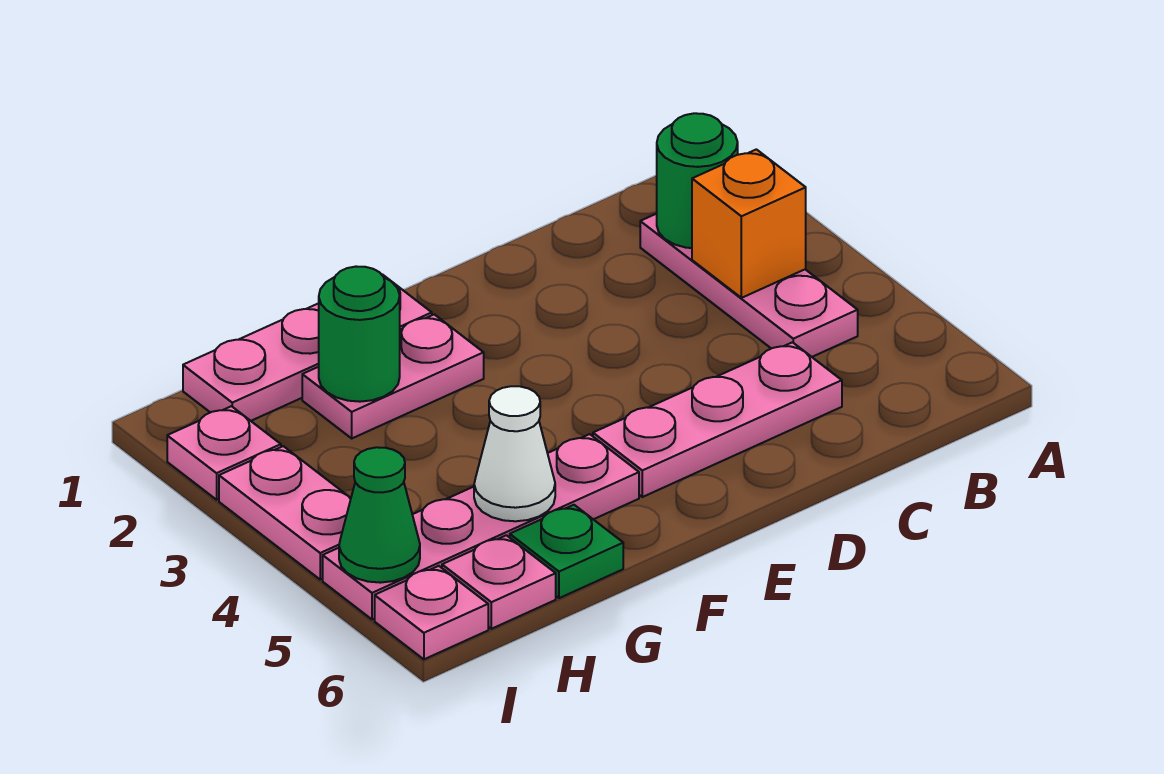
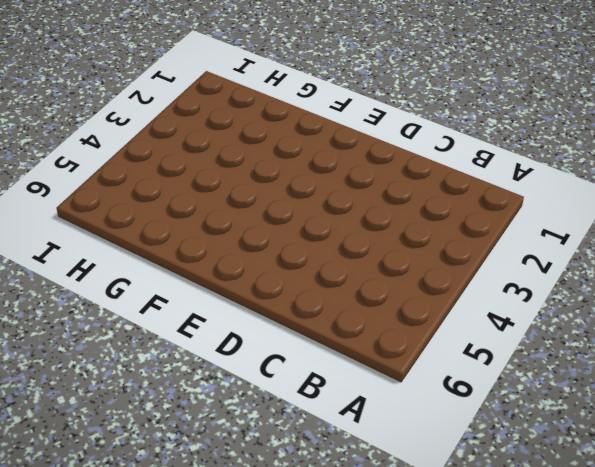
none -> pink plate B2:B4 level 1
none -> pink plate C5:E5 level 1
none -> pink plate F1:H1 level 1

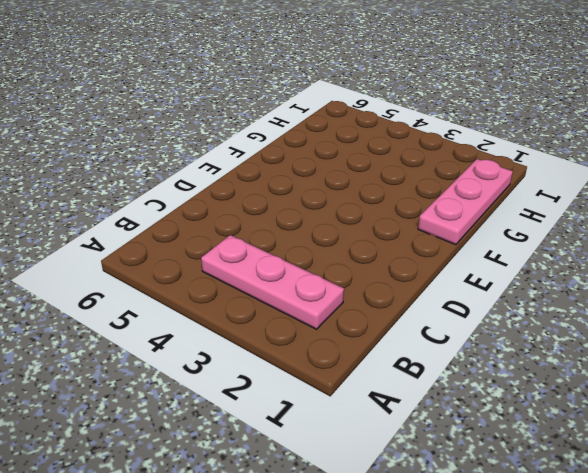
none -> pink plate C5:E5 level 1
none -> pink plate F2:G2 level 1
none -> pink plate F5:I5 level 1

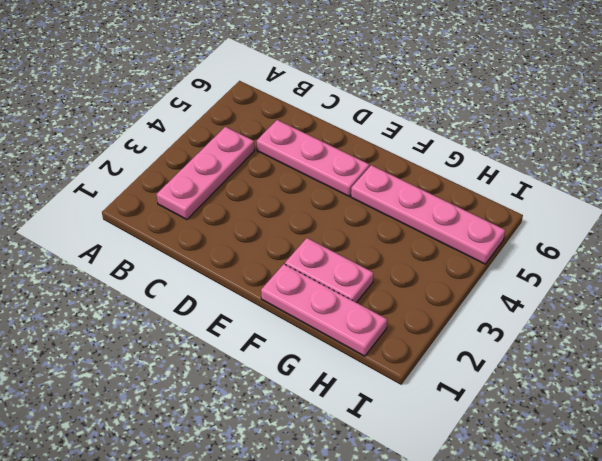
none -> green plate G6 level 1
none -> pink plate H6 level 1
none -> pink plate I2 level 1

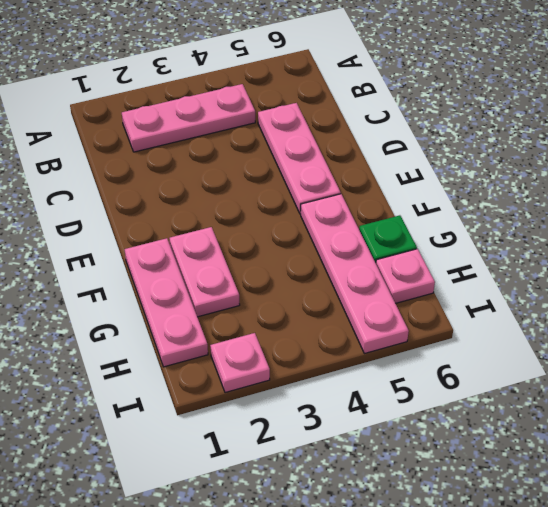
none -> pink plate I3:I4 level 1
none -> pink plate I6 level 1
none -> green round brick B2 level 2

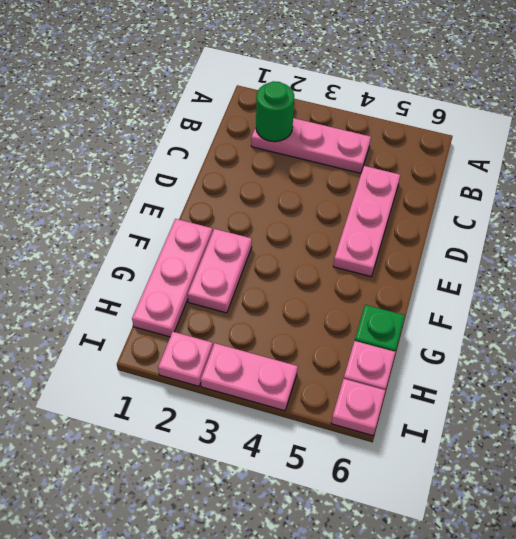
none -> pink plate F5:I5 level 1
none -> orange brick B3 level 2
none -> green round brick G2 level 2

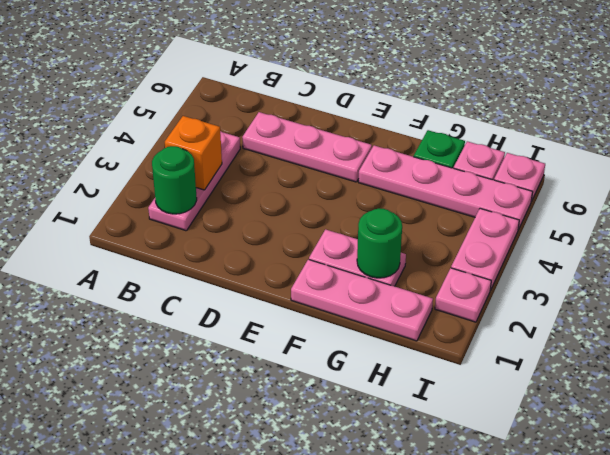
none -> white cone G5 level 2
none -> green cone I5 level 2

